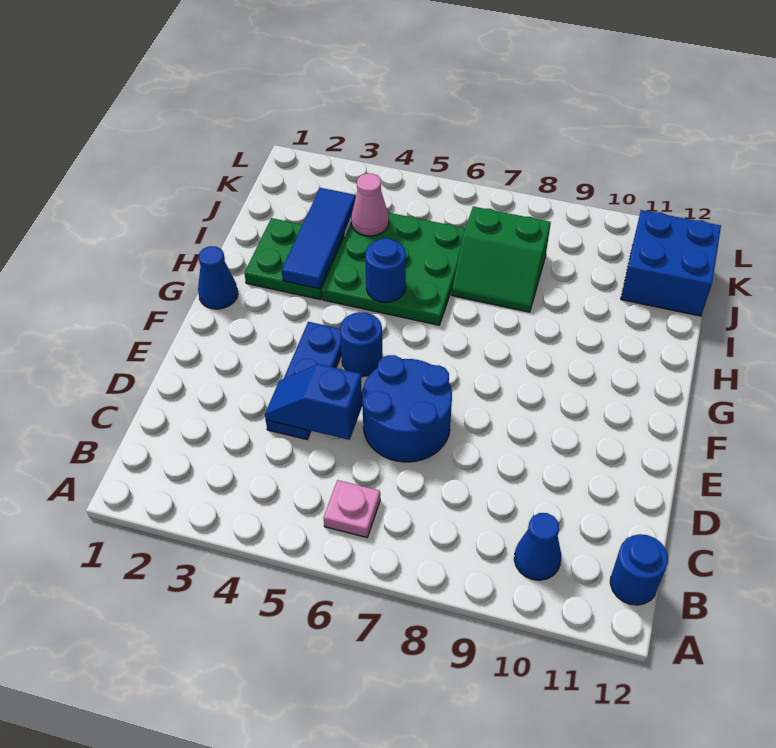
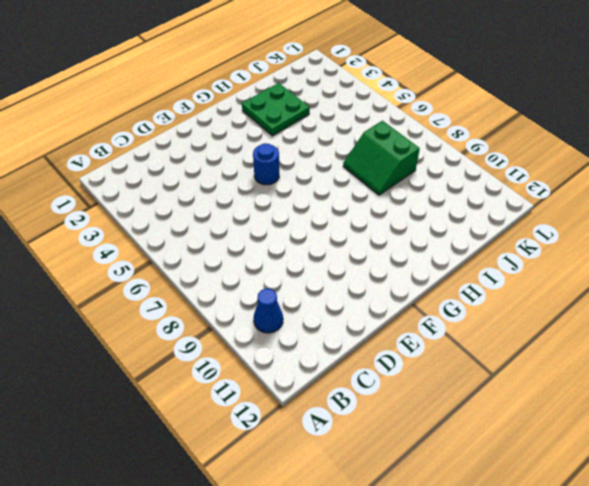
none -> pink plate B6 level 1
none -> blue round brick B12 level 1
none -> blue plate D4:F4 level 1

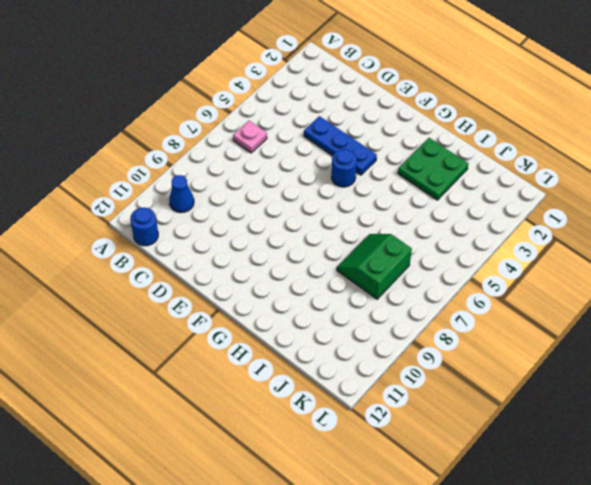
none -> blue round brick D6:E7 level 1
none -> blue cone G1 level 1
none -> green plate H4:J6 level 1

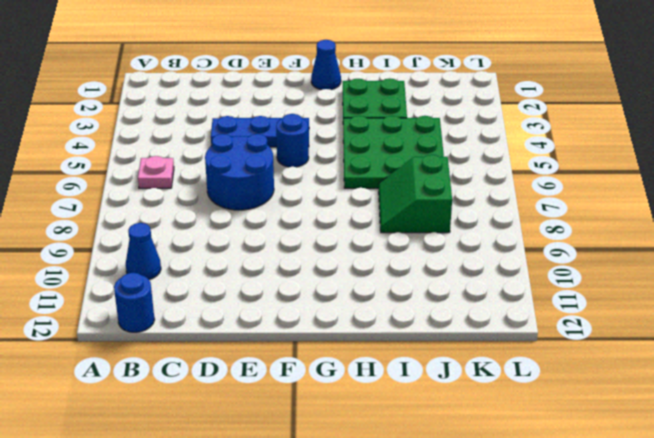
none -> blue brick J11:K12 level 1
none -> blue slope D4:D5 level 2 top 5
none -> blue tile H3:J3 level 2

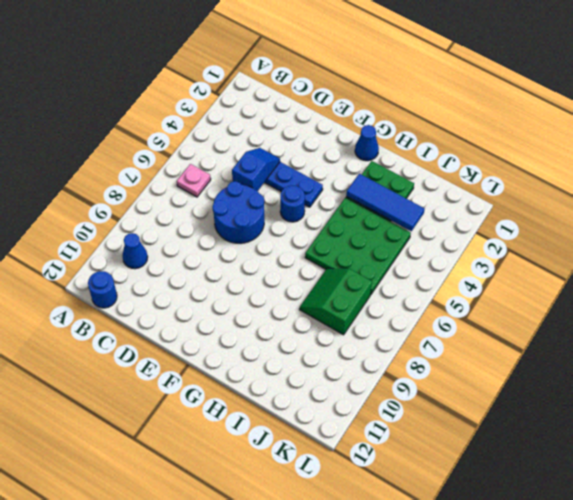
none -> blue brick J11:K12 level 1
none -> blue round brick H5 level 2
none -> pink cone J4 level 2

